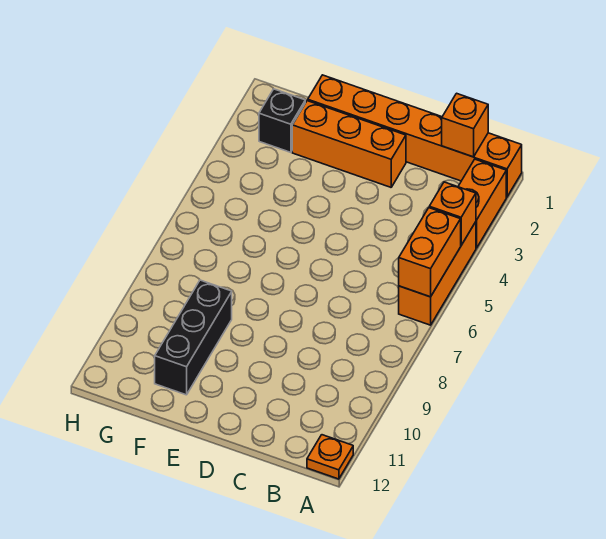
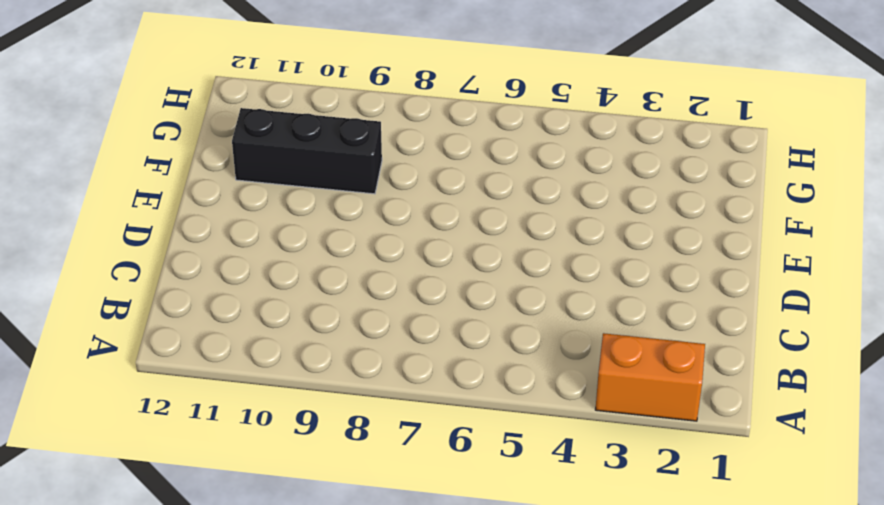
none -> orange brick A1:F1 level 1
none -> orange brick A4:A6 level 1

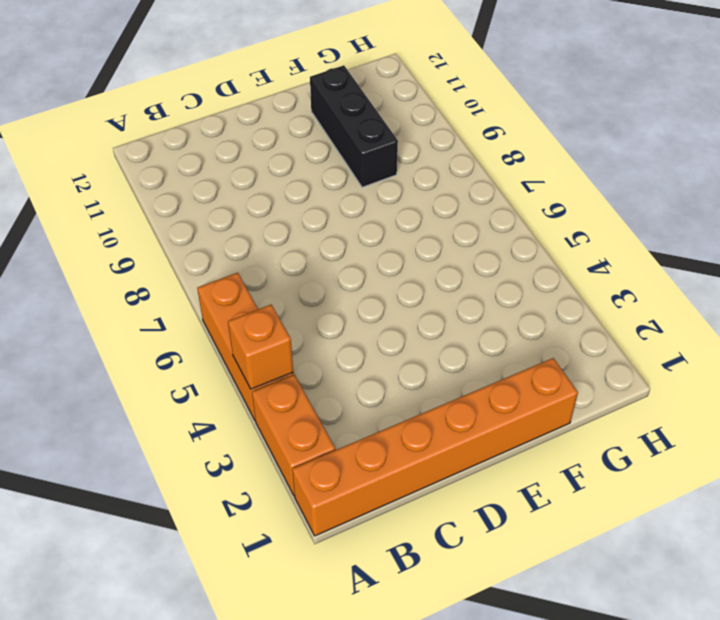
none -> orange plate A12 level 1
none -> orange brick D2:F2 level 1

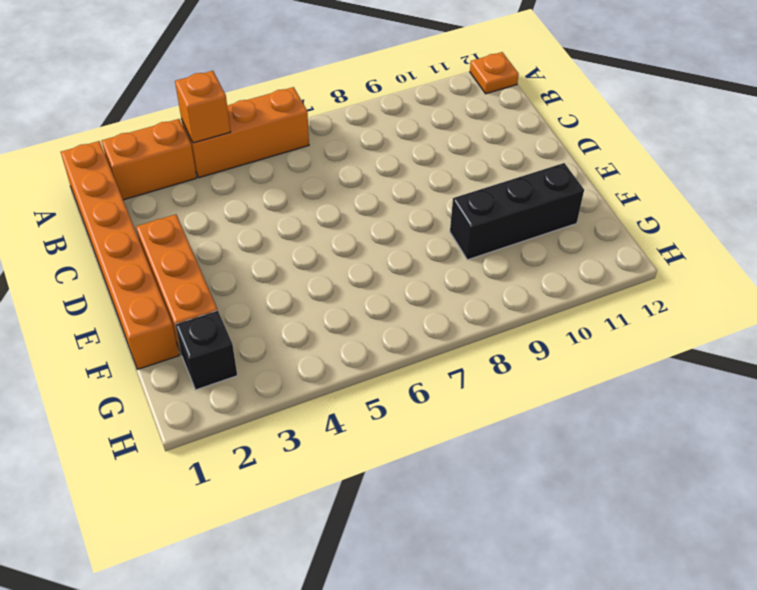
none -> orange brick A5:A6 level 2
none -> orange brick B1 level 2

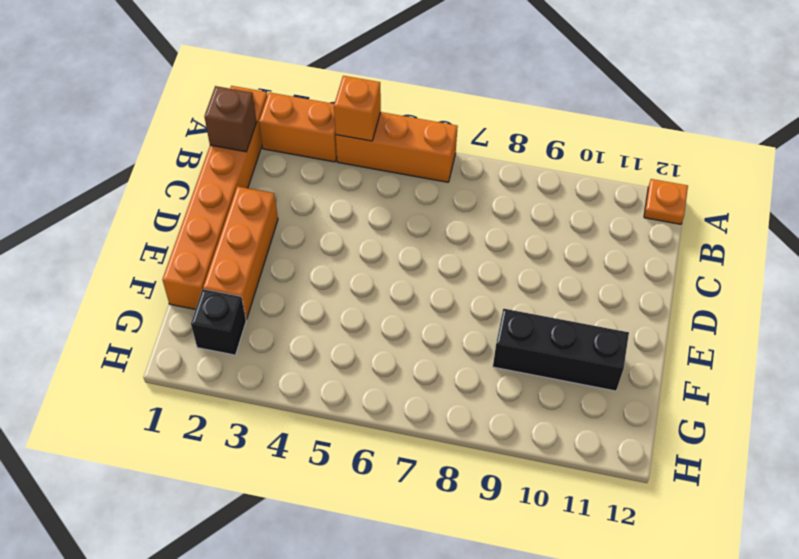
brown brick B1 level 2 -> orange brick B1 level 2
none -> orange brick A5:A6 level 2

